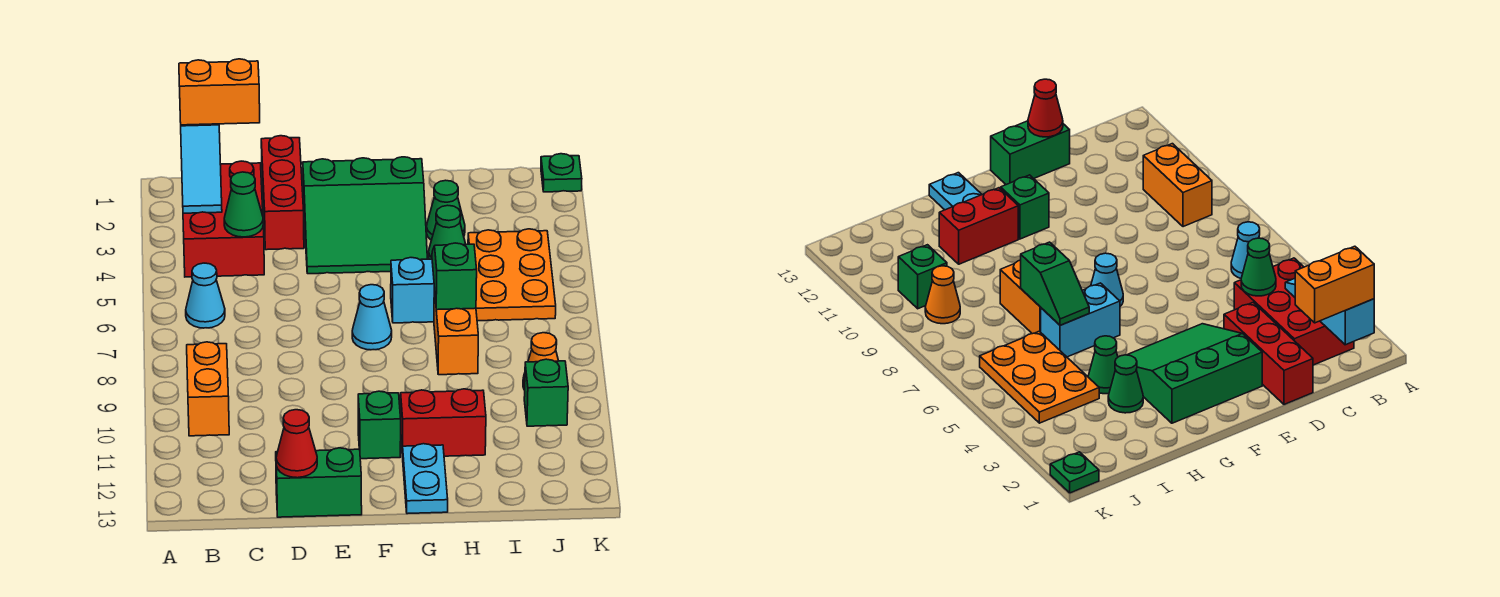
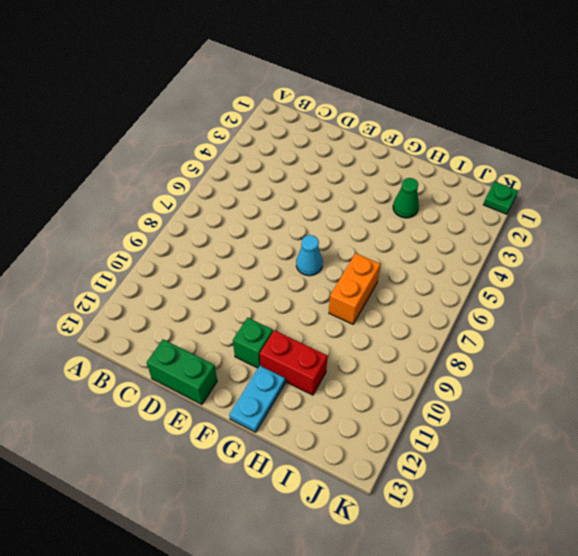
none -> red brick B2:C4 level 1
none -> cyan cone B6 level 1
none -> orange brick B9:B10 level 1

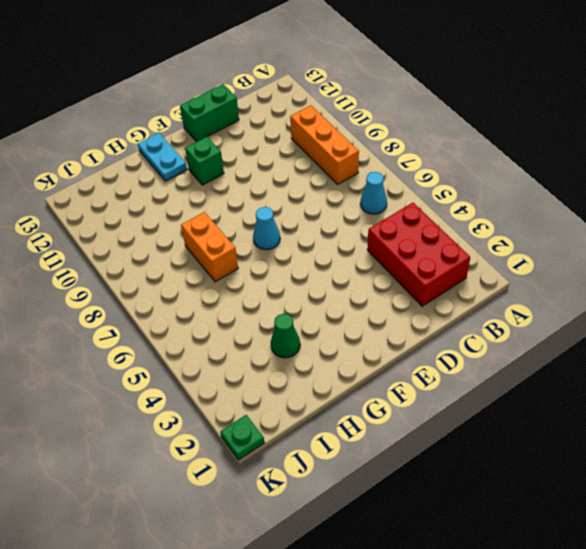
orange brick B8:B10 level 1 -> orange brick B9:B10 level 1
none -> red brick D1:D3 level 1
none -> green slope E2:G4 level 1 top 2
none -> cyan brick G6:H6 level 1

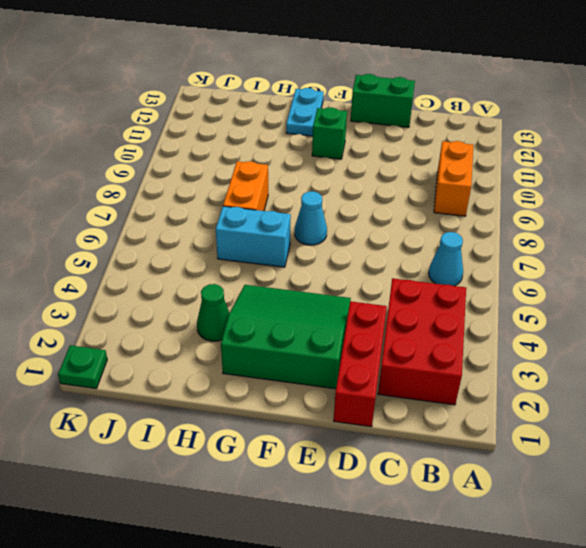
none -> red brick G11:H11 level 1
none -> green cone H4 level 1
none -> orange plate I4:J6 level 1

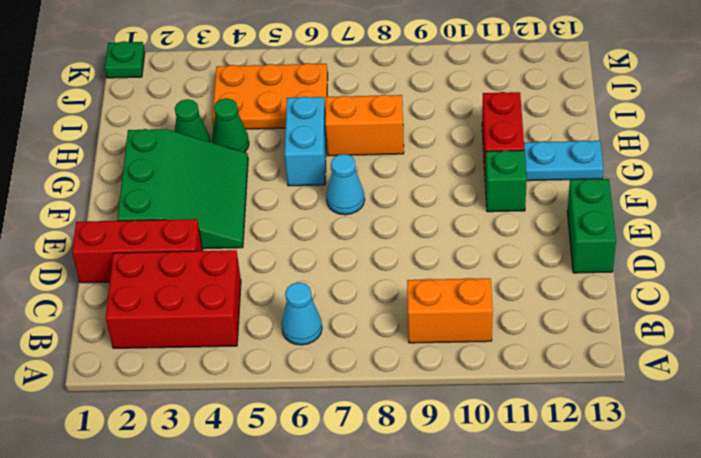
none -> orange cone J9 level 1
none -> green brick J10 level 1
none -> cyan slope B1:B3 level 2 top 1

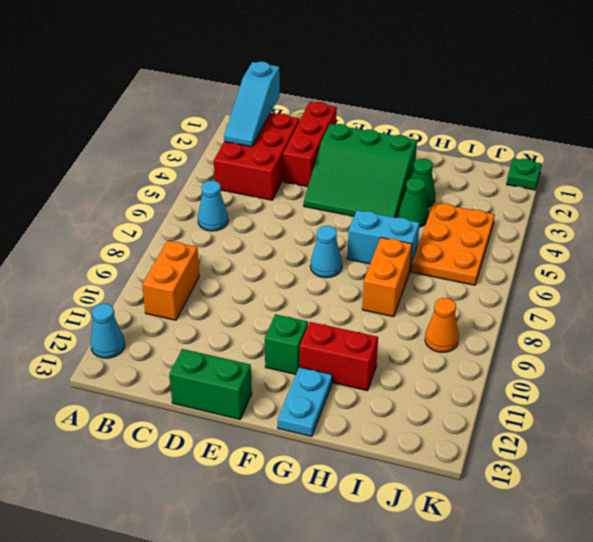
cyan cone A12 level 1 -> none
none -> green brick J10 level 1
none -> green cone C4 level 2
none -> red cone D13 level 2

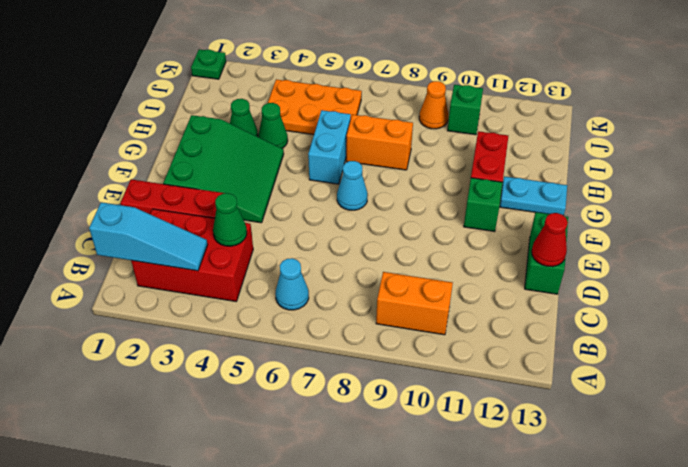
none -> green slope H6:H7 level 2 top 7
none -> orange brick B1:C1 level 3

